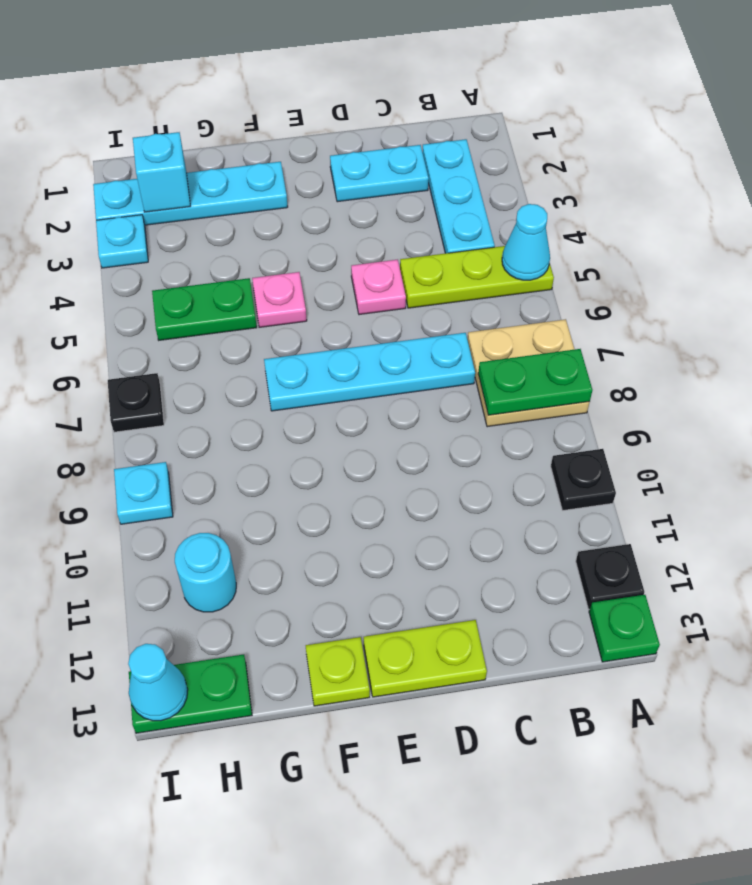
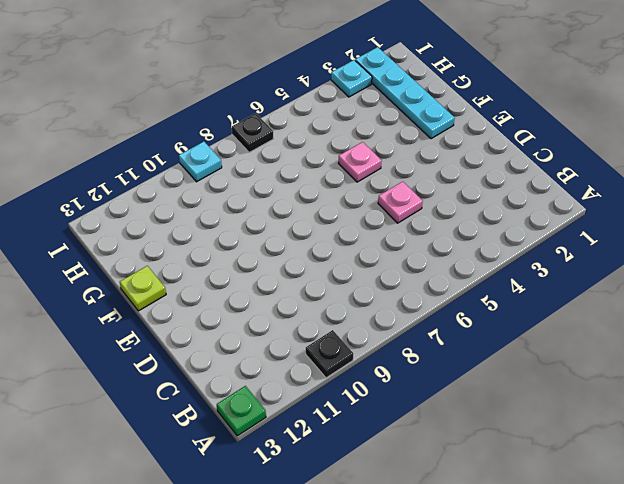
none -> lime plate A5:C5 level 1
none -> tan plate A7:B8 level 1
none -> black plate A12 level 1

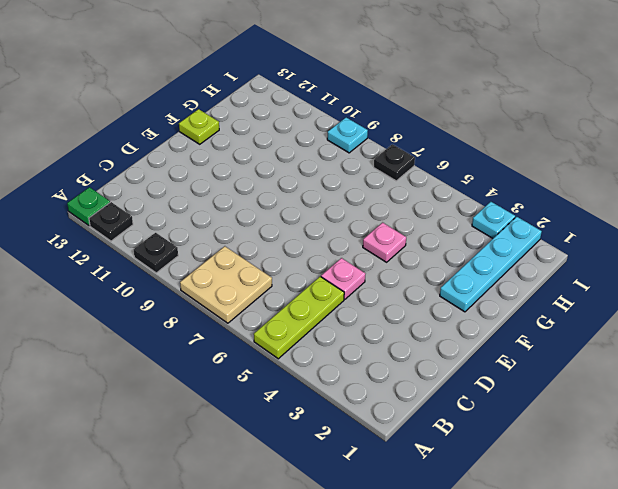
none -> cyan plate B2:B4 level 1
none -> cyan plate C2:D2 level 1
none -> cyan plate C7:F7 level 1

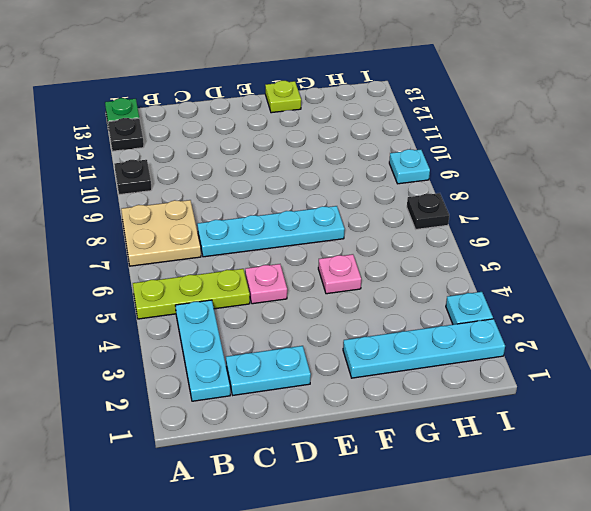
none -> lime plate D13:E13 level 1
none -> green plate G5:H5 level 1
none -> cyan round brick H11 level 1

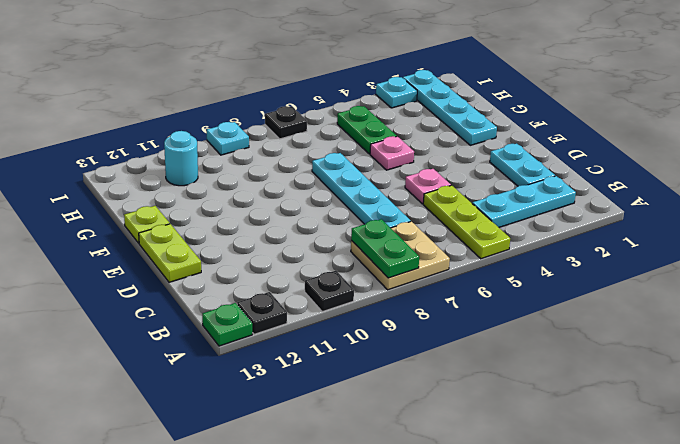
none -> green plate H13:I13 level 1
none -> cyan cone A5 level 2
none -> cyan brick H2 level 2

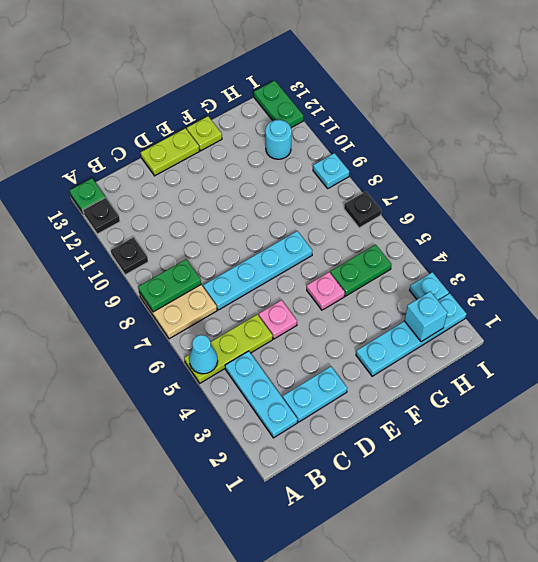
green plate I12:I13 level 1 -> green plate H13:I13 level 1
none -> cyan cone I13 level 2

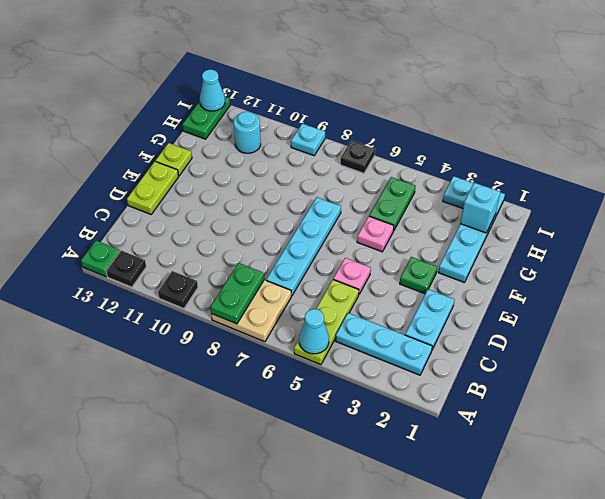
green plate E3 level 1 -> none

